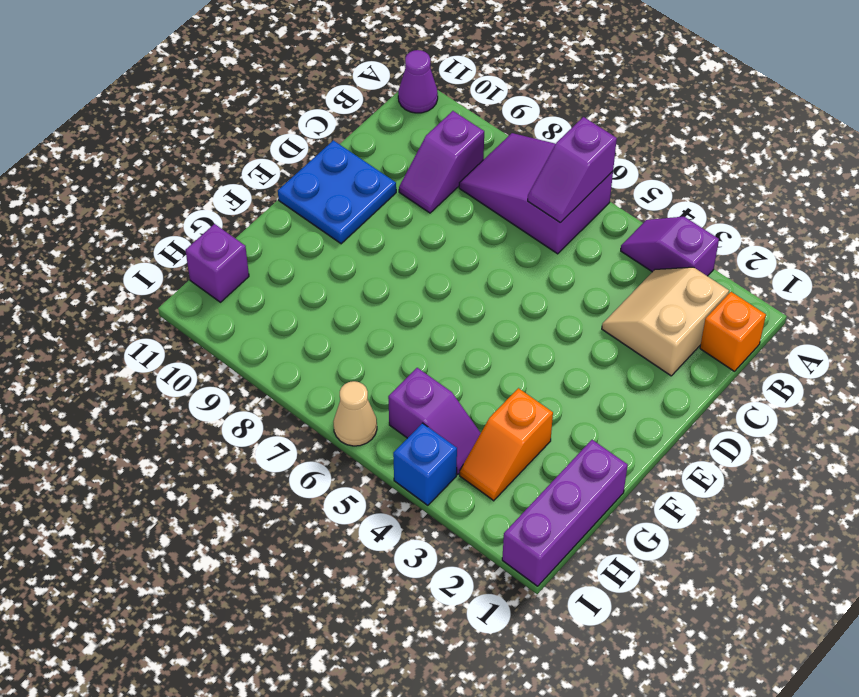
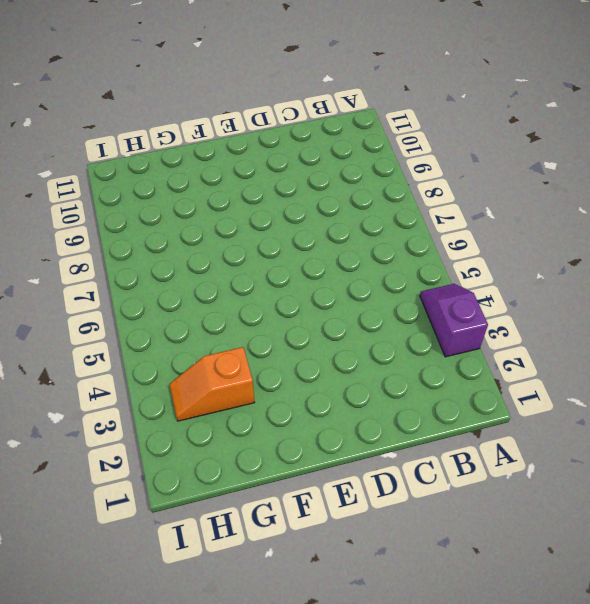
none -> purple slope A6:B8 level 1 top 6
none -> purple cone A11 level 1
none -> orange brick B1 level 1

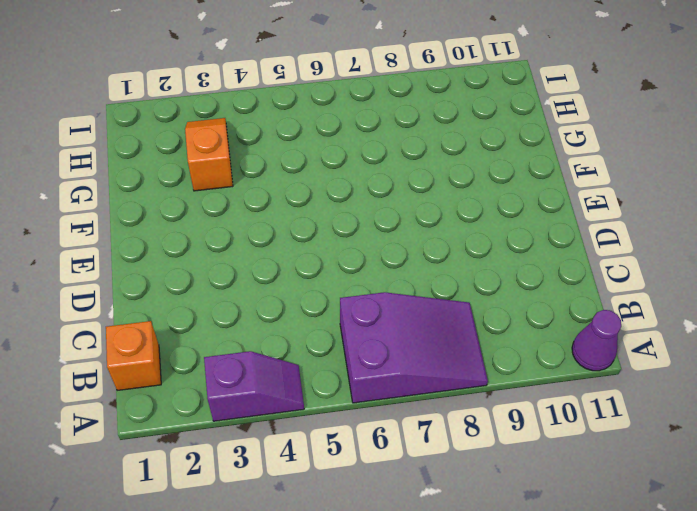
none -> tan slope B2:C3 level 1 top 2
none -> purple slope B9:C9 level 1 top B
none -> blue plate D10:E11 level 1

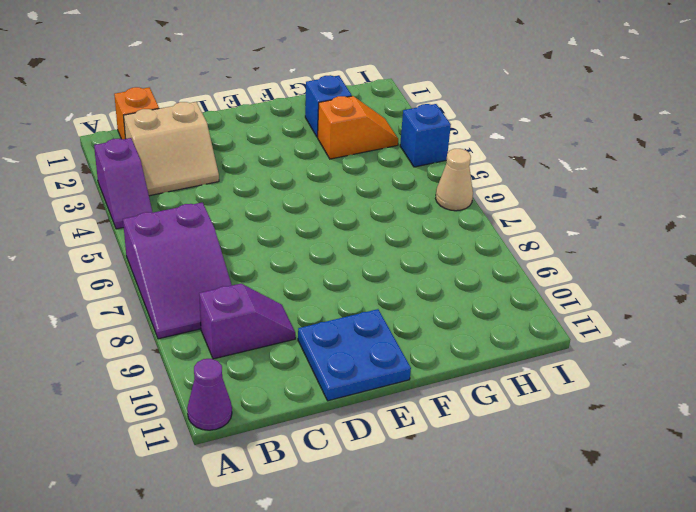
blue brick G2 level 1 -> none
none -> purple brick G1:I1 level 1
none -> purple slope H4:H5 level 1 top 5
none -> purple brick H11 level 1

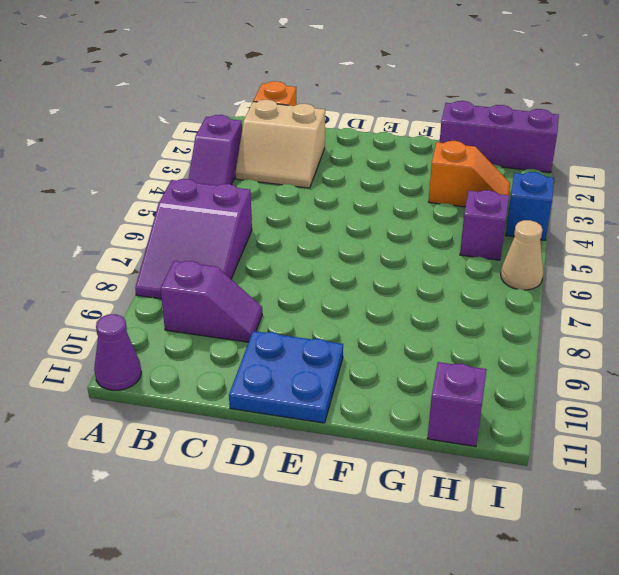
none -> purple slope A6:B6 level 2 top A

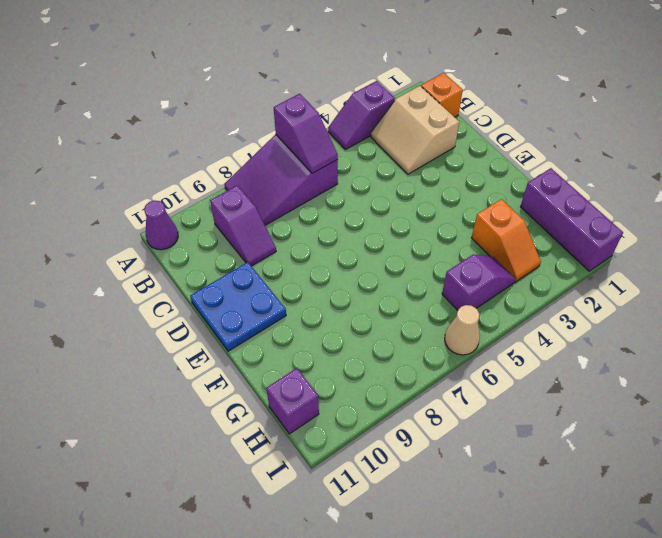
none -> blue brick I4 level 1

